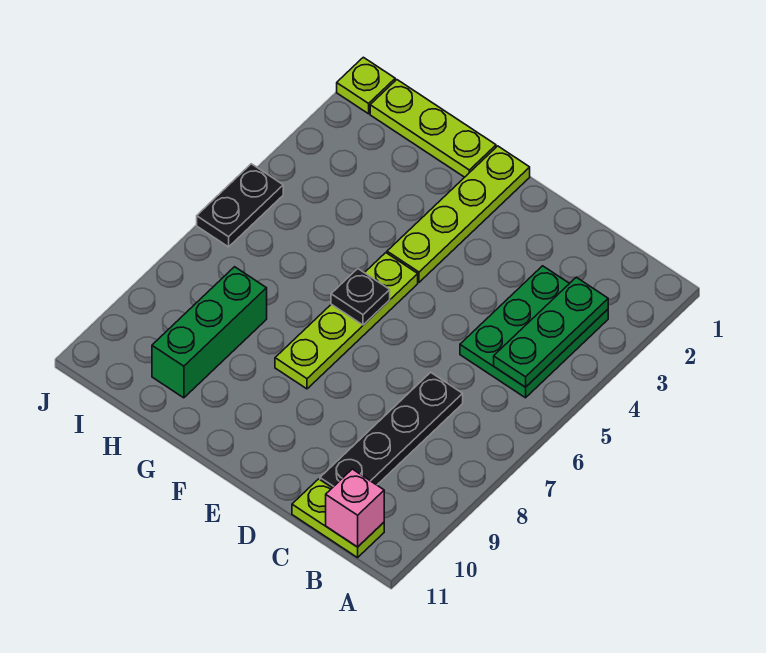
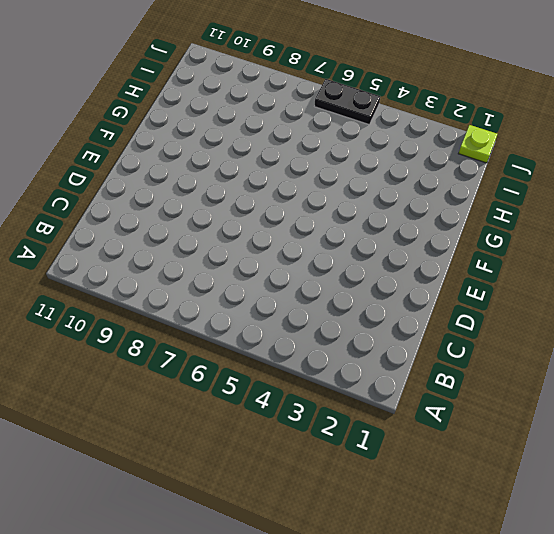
none -> green plate B3:C5 level 1
none -> lime plate B11:C11 level 1
none -> black plate C7:C10 level 1

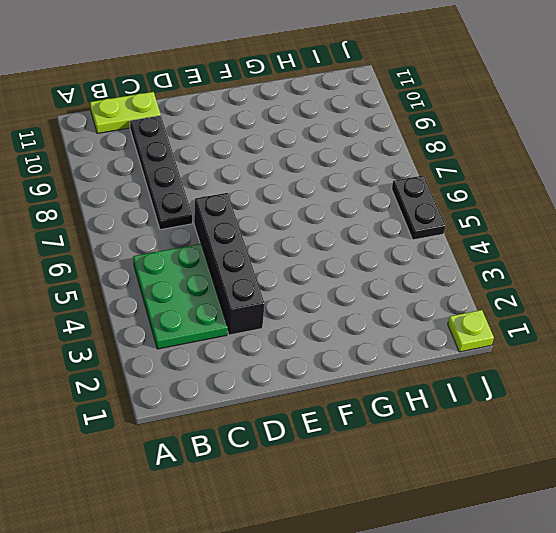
black brick D3:D6 level 1 -> none
none -> lime plate F1:F4 level 1
none -> lime plate F5:F8 level 1
none -> lime plate G1:I1 level 1

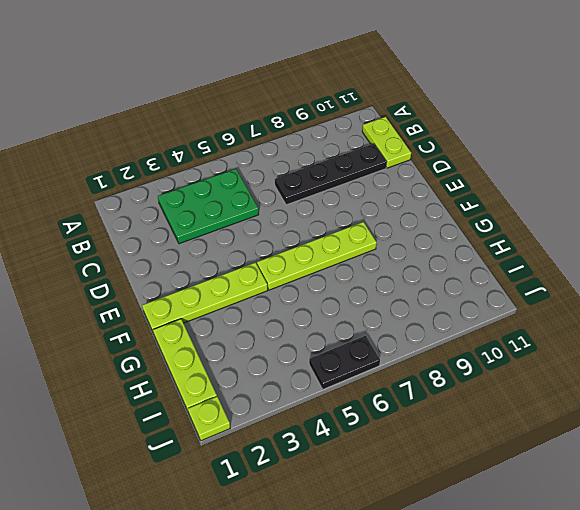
none -> green brick H8:H10 level 1
none -> green plate B3:B5 level 2
none -> pink brick B11 level 2

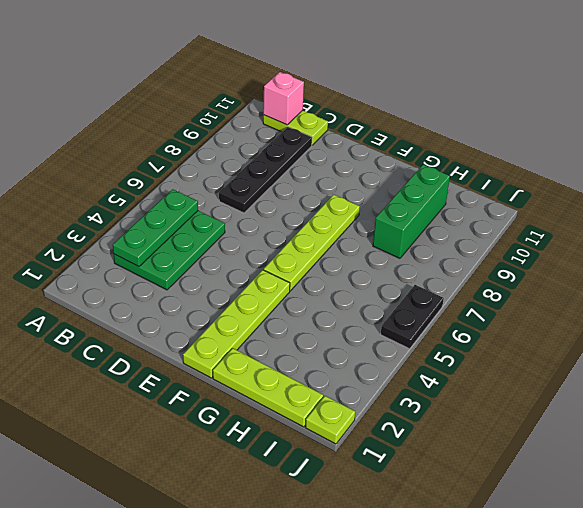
none -> black plate F6 level 2

